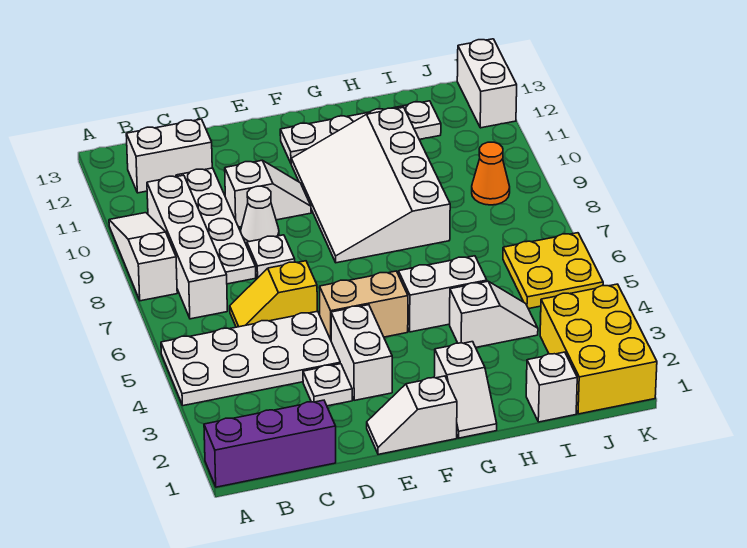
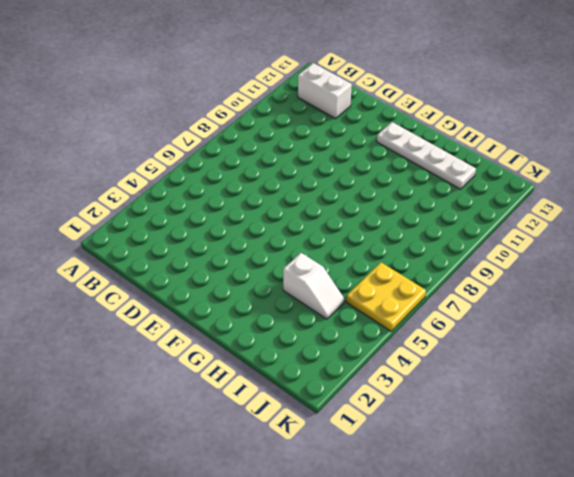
none -> purple brick A1:C1 level 1
none -> white plate A4:D5 level 1
none -> white slope A8:A10 level 1 top 8

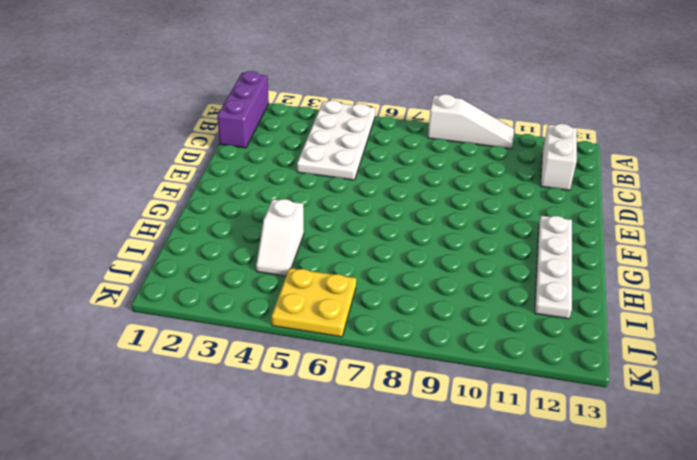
none -> white brick B7:B10 level 1
none -> yellow slope C6:D6 level 1 top D
none -> white plate C8:C11 level 1

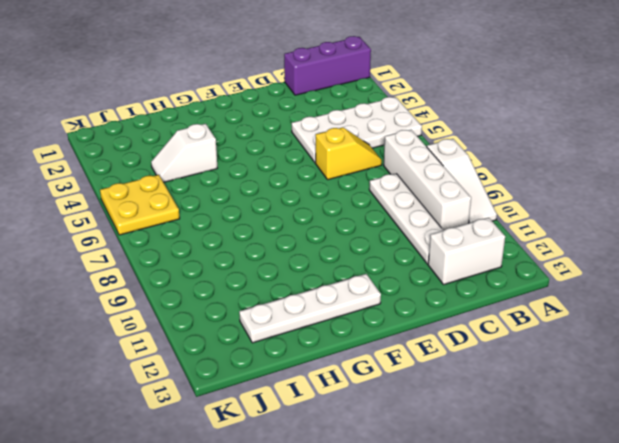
none -> white plate D3 level 1
none -> white plate D8 level 1
none -> white cone D9 level 1

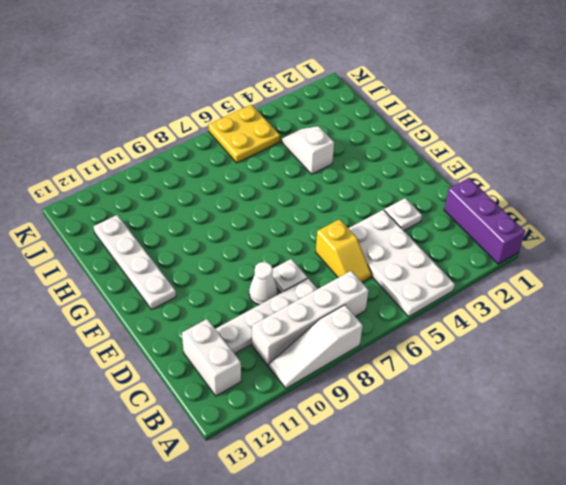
none -> white slope D10:E10 level 1 top D
none -> white slope E1:F1 level 1 top F
none -> white brick E3:E4 level 1

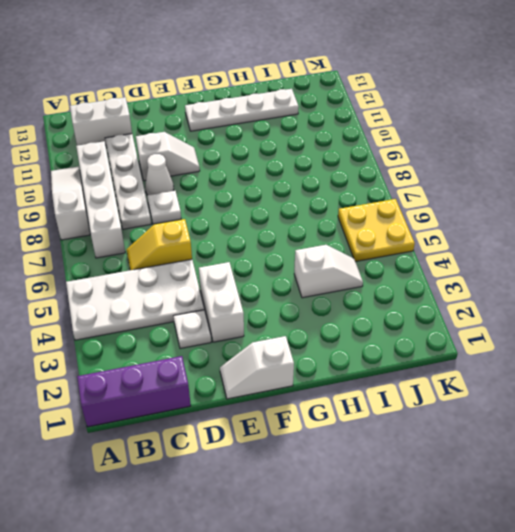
none -> tan brick E5:F5 level 1
none -> white slope F8:H11 level 1 top H
none -> white slope G1:G2 level 1 top 2

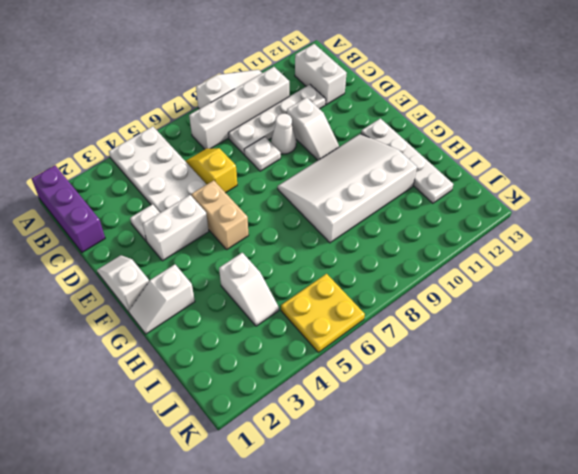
none -> white brick G5:H5 level 1
none -> white brick I1 level 1
none -> yellow brick J1:K3 level 1

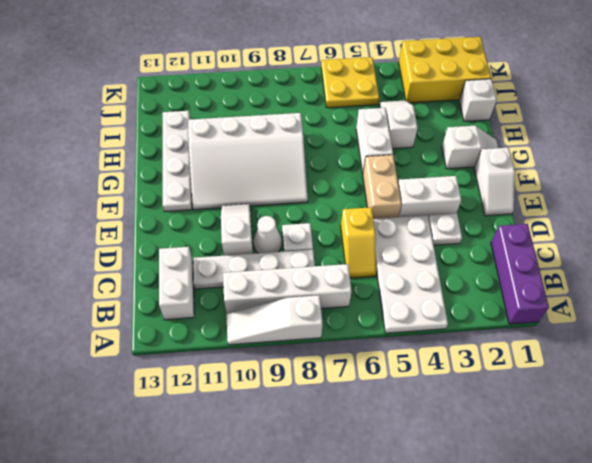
none -> orange cone J9 level 1
none -> white brick K12:K13 level 1

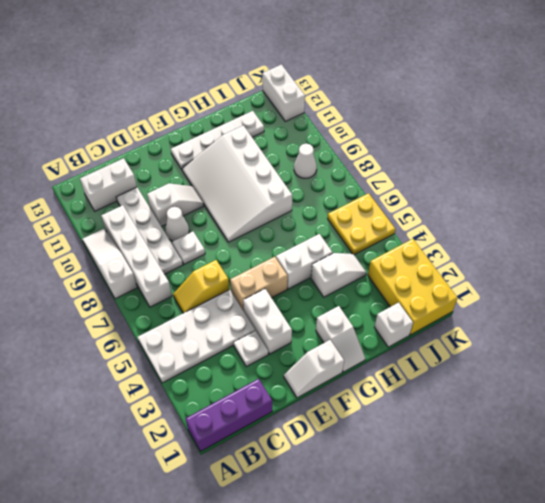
white cone J9 level 1 -> orange cone J9 level 1

